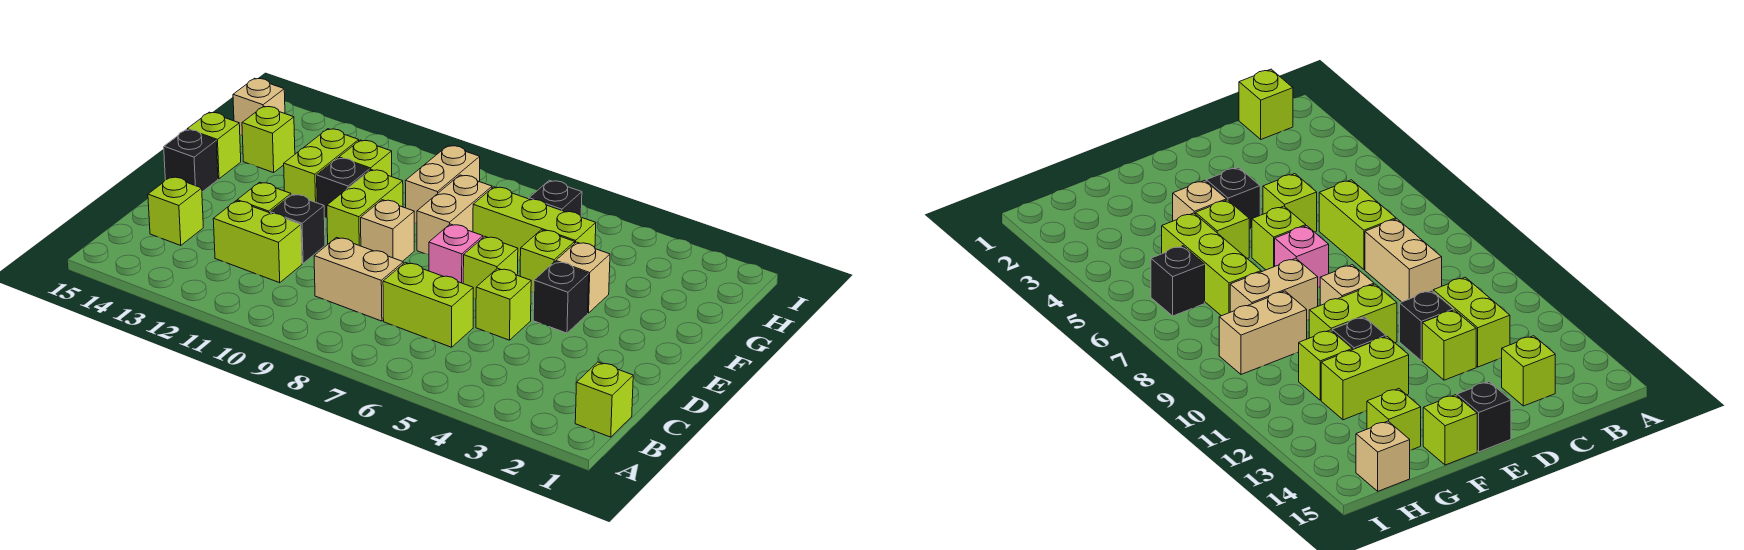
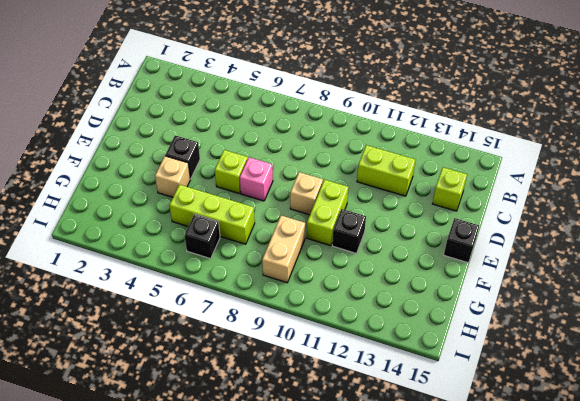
none -> lime brick B1 level 1
none -> lime brick C6:C7 level 1
none -> tan brick C8:C9 level 1

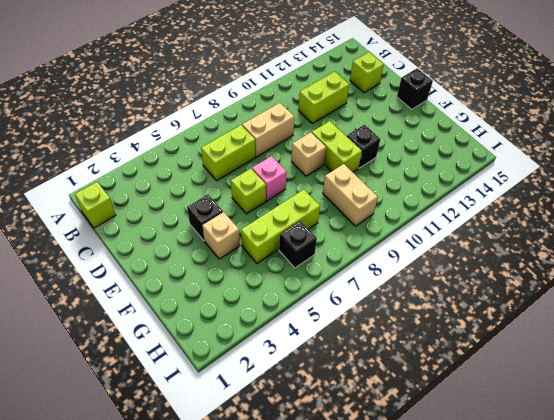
none -> lime brick D5 level 1
none -> black brick D11 level 1
none -> lime brick D12 level 1

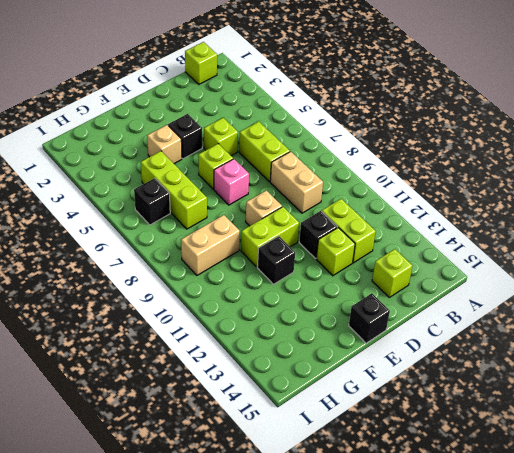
none -> lime brick F5 level 1
none -> tan brick F8:G8 level 1
none -> lime brick F12:G12 level 1

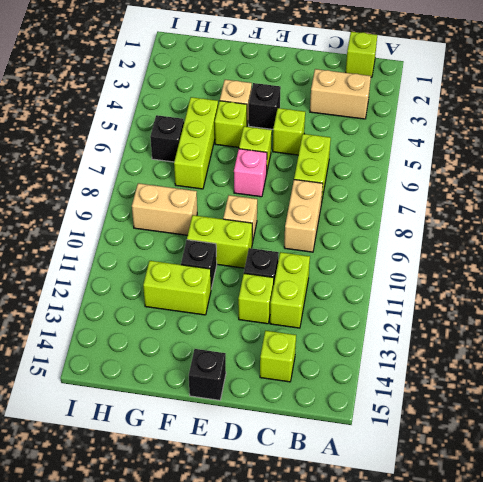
tan brick B3:C3 level 1 -> tan brick F8:G8 level 1
none -> lime brick F15 level 1
none -> lime brick G11 level 1
none -> lime brick G14 level 1

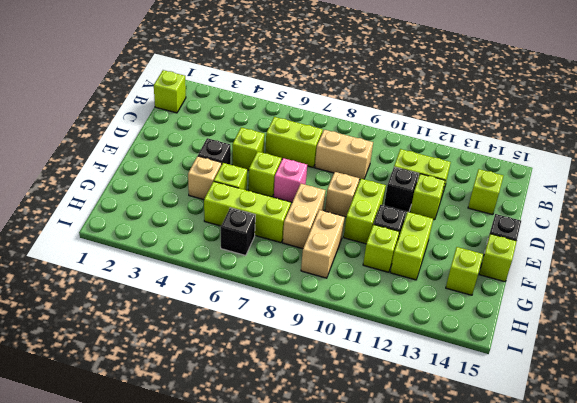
none -> tan brick H15 level 1

